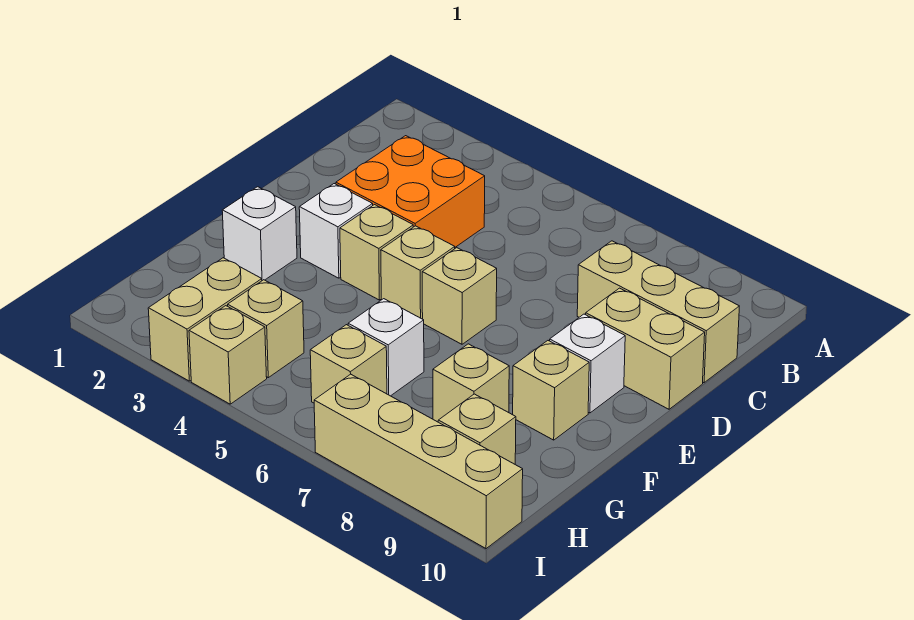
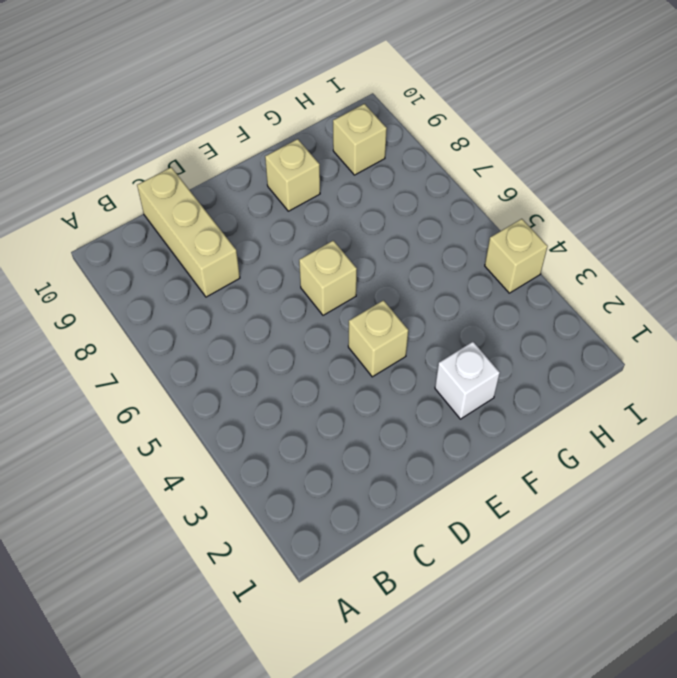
none -> orange brick C3:D4 level 1
none -> tan brick D9:D10 level 1
none -> white brick E3 level 1

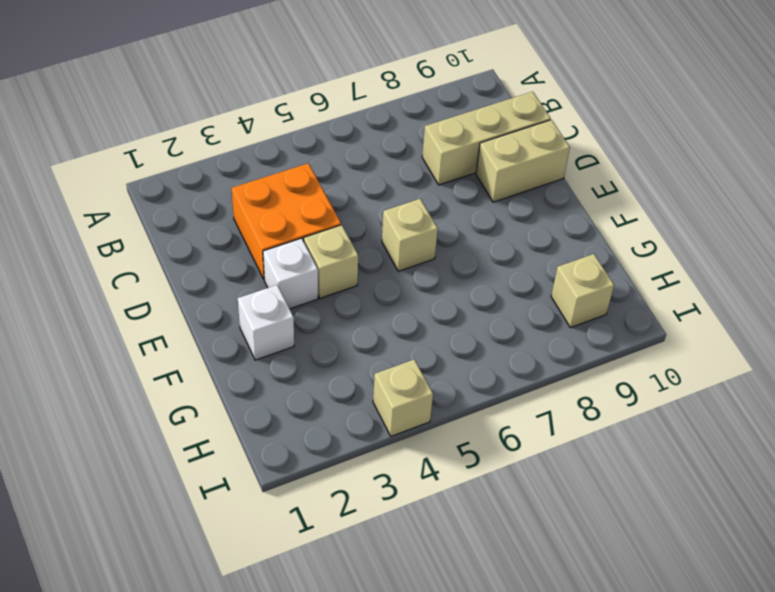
none -> tan brick E5 level 1
none -> white brick E9 level 1
none -> tan brick F9 level 1

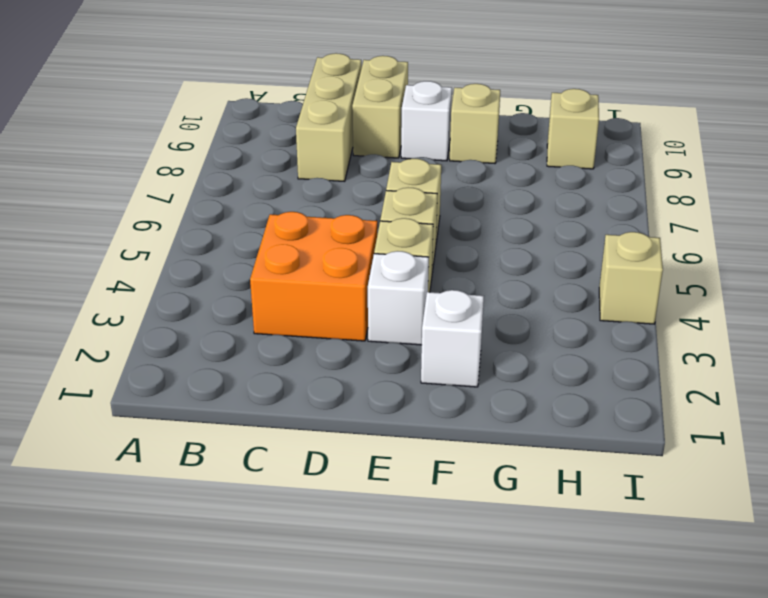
none -> white brick G6 level 1
none -> tan brick G8 level 1
none -> tan brick H3:I3 level 1

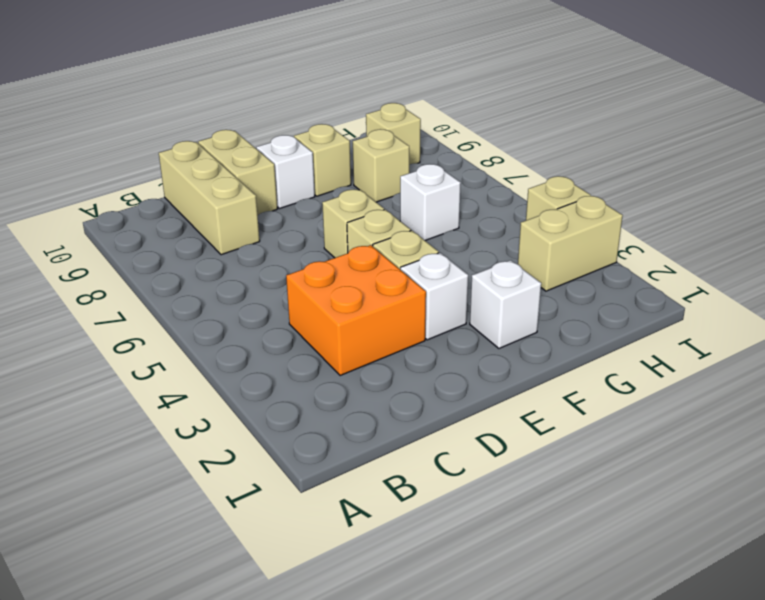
none -> tan brick H4 level 1
none -> tan brick H6 level 1
none -> tan brick I7:I10 level 1

